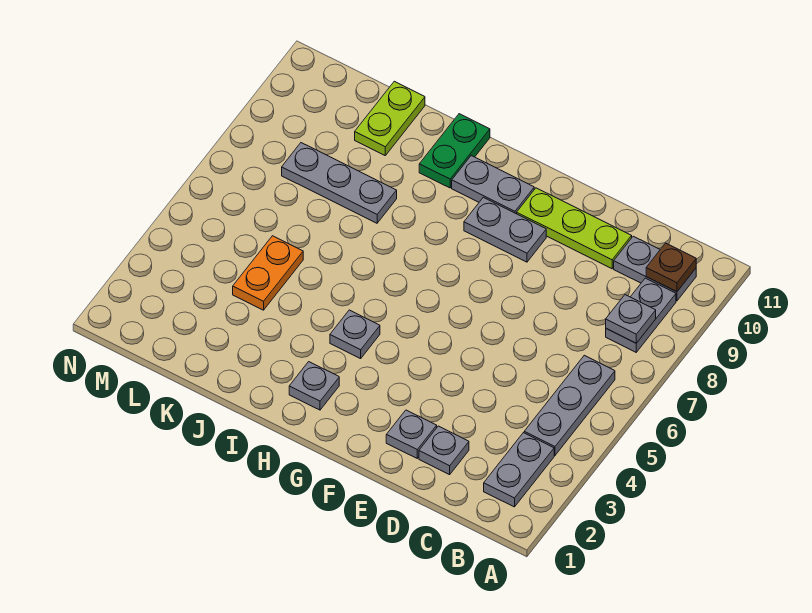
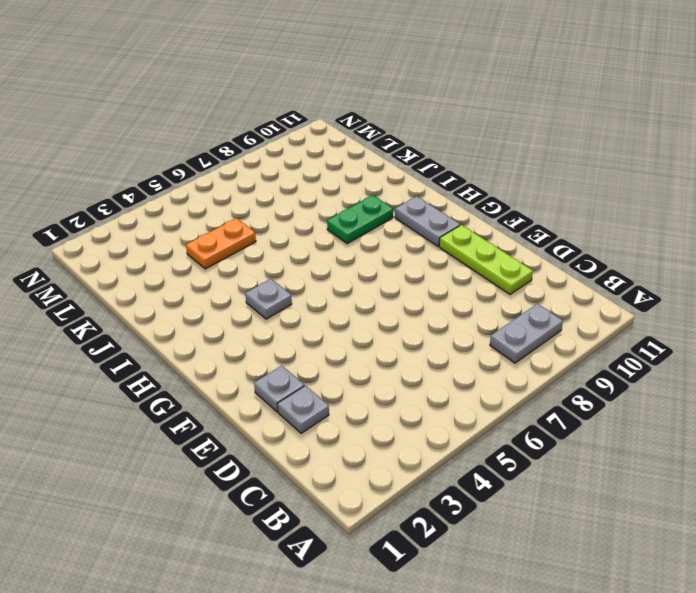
green plate I8:I9 level 1 -> green plate I10:I11 level 1
none -> grey plate B2:B3 level 1
none -> grey plate B4:B6 level 1
none -> grey plate B10:C10 level 1

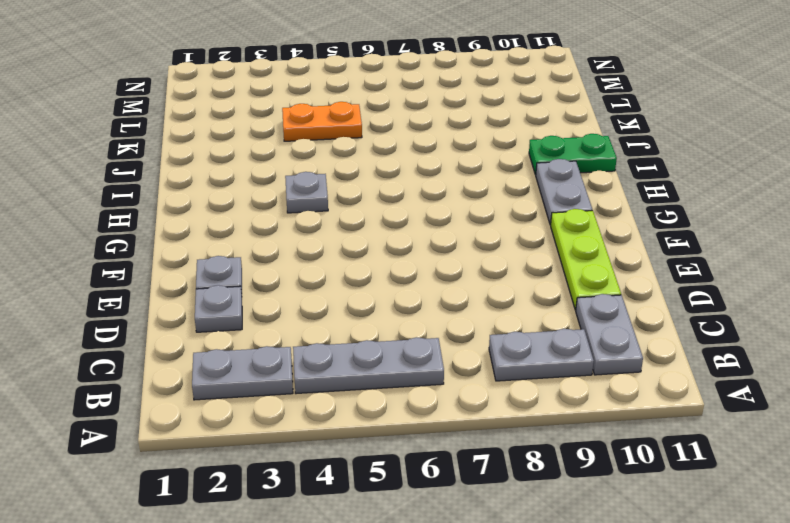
none -> grey plate F9:G9 level 1
none -> grey plate H2 level 1
none -> grey plate J8:L8 level 1

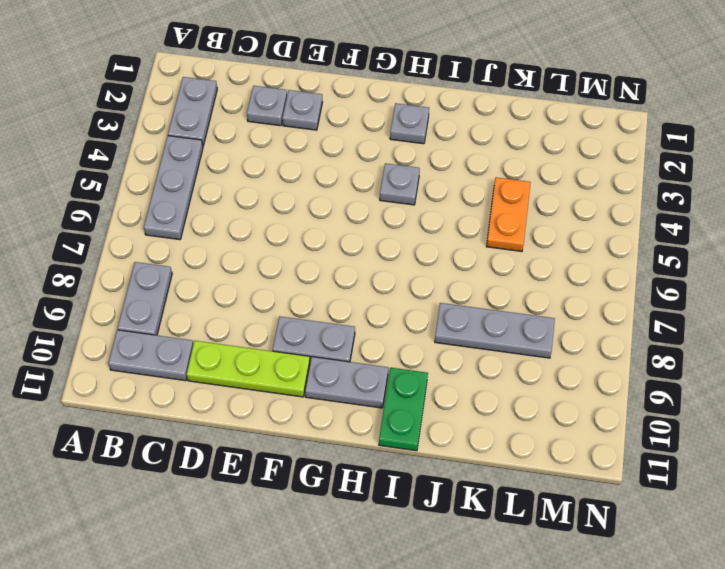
none -> lime plate K10:K11 level 1
none -> grey plate B8 level 2
none -> brown plate B10 level 2

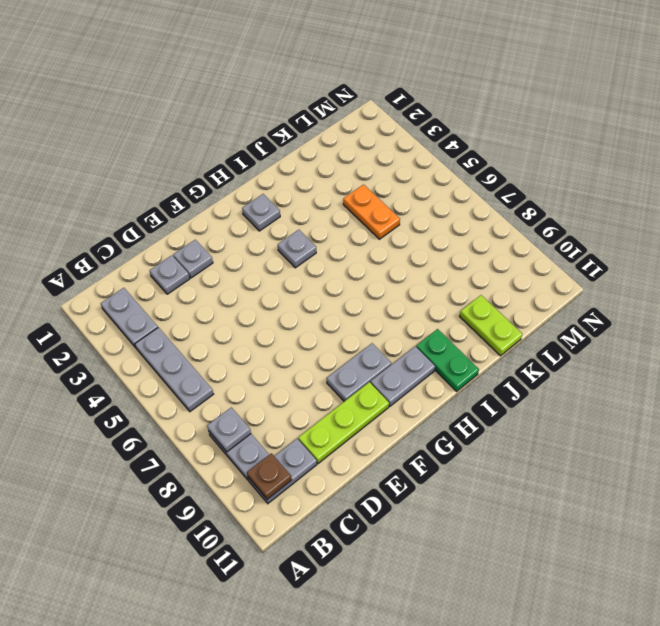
none -> grey plate J8:L8 level 1

